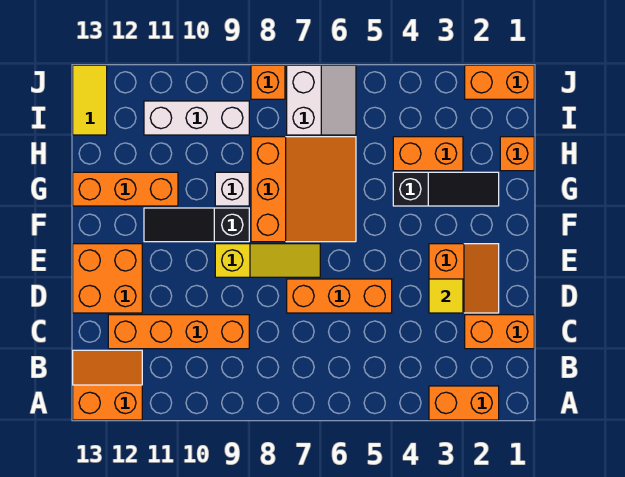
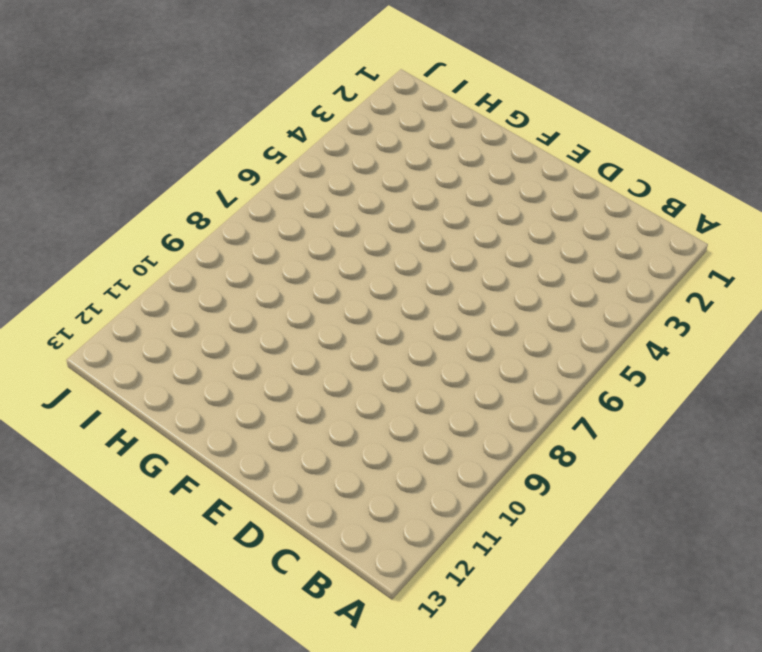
none -> orange brick A2:A3 level 1
none -> orange slope A12:B13 level 1 top A
none -> orange brick C1:C2 level 1

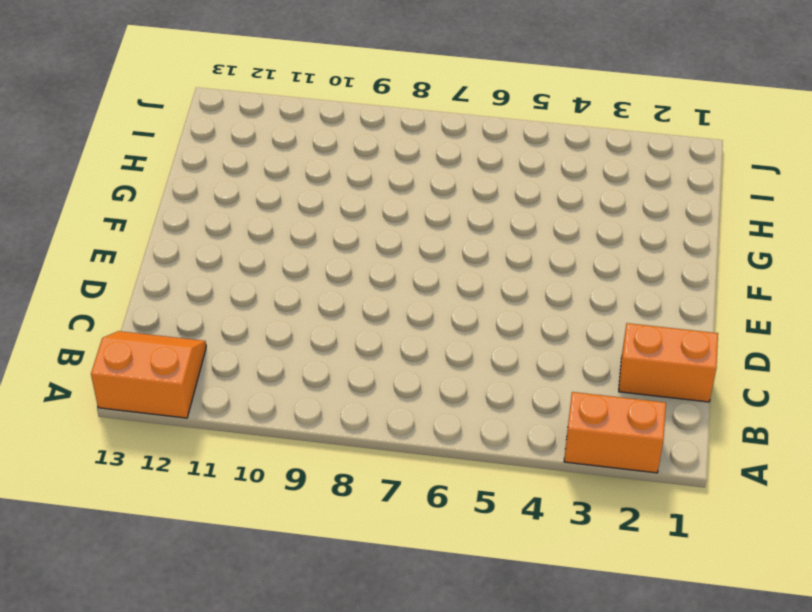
none -> orange brick C9:C12 level 1
none -> orange slope D2:E3 level 1 top 3
none -> orange brick D5:D7 level 1

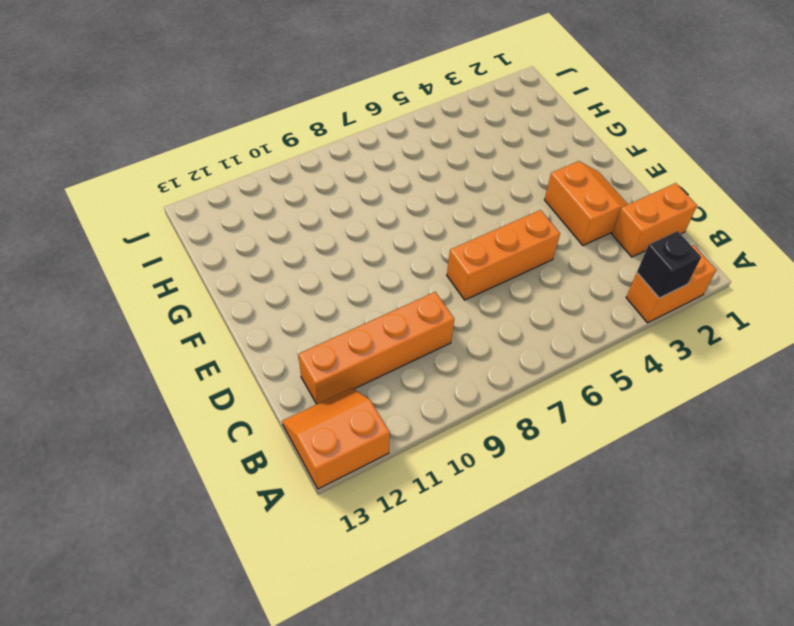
black brick A3 level 2 -> none
none -> orange brick D12:E13 level 1
none -> yellow slope E7:E9 level 1 top 9
none -> orange slope F6:H8 level 1 top 8

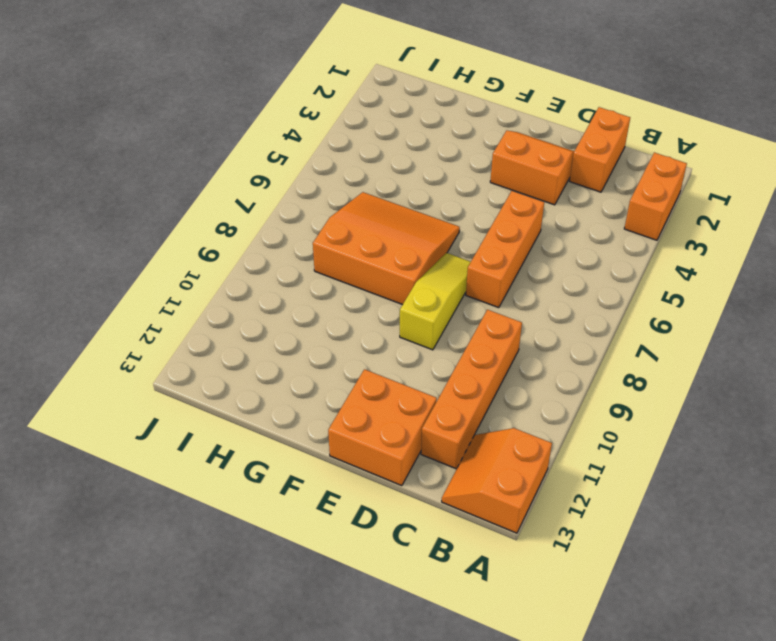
none -> black slope F9:F11 level 1 top 9
none -> black slope G2:G4 level 1 top 4
none -> white brick G9 level 1

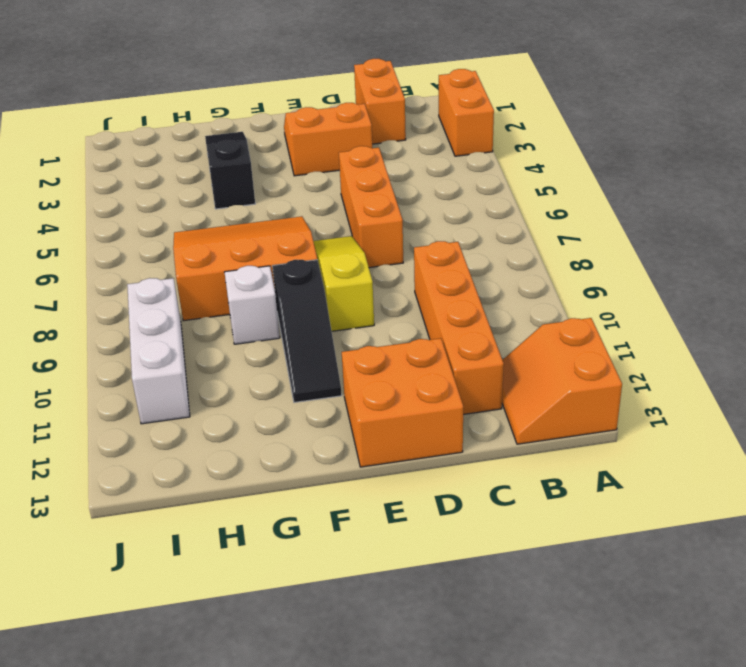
none -> orange brick G11:G13 level 1
none -> orange brick H1 level 1
none -> orange brick H3:H4 level 1

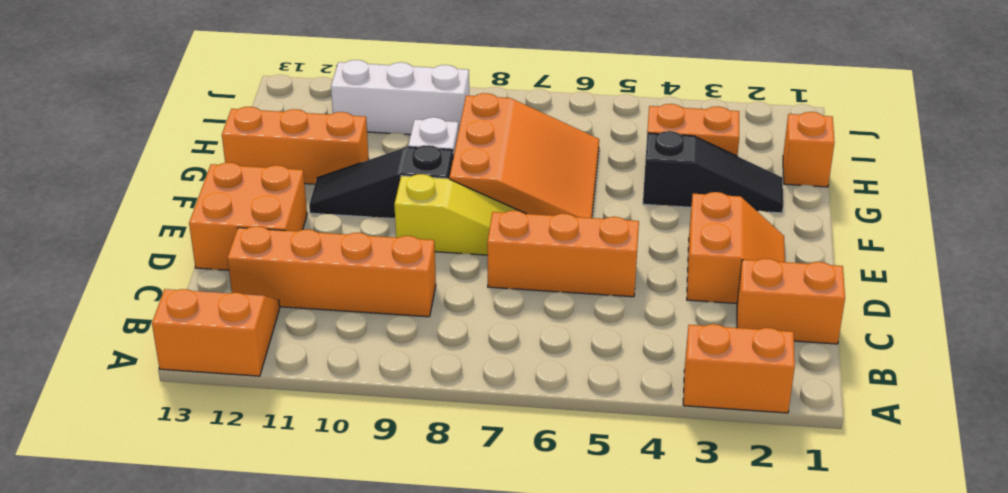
none -> white slope I6:J7 level 1 top 7
none -> yellow tile I13:J13 level 1
none -> orange brick J1:J2 level 1

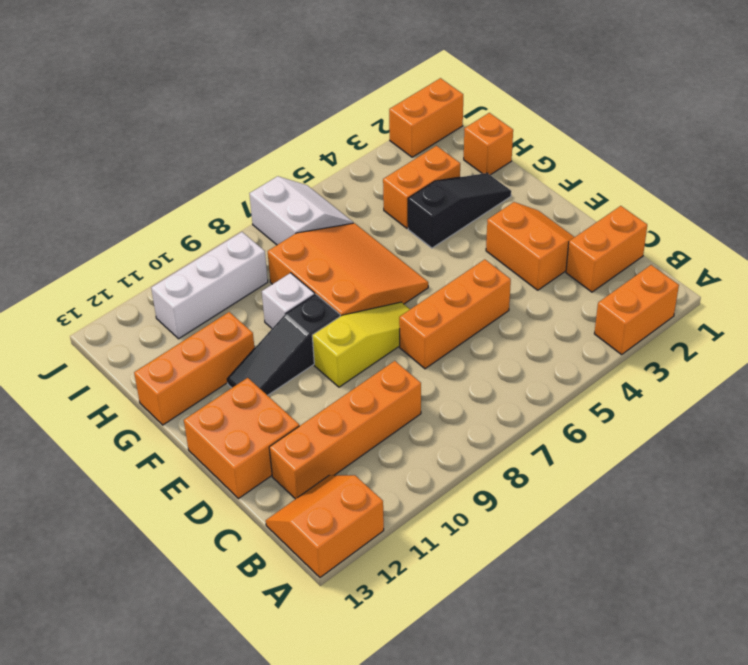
none -> yellow tile I13:J13 level 1
none -> orange brick J8 level 1
none -> yellow tile D3 level 2

